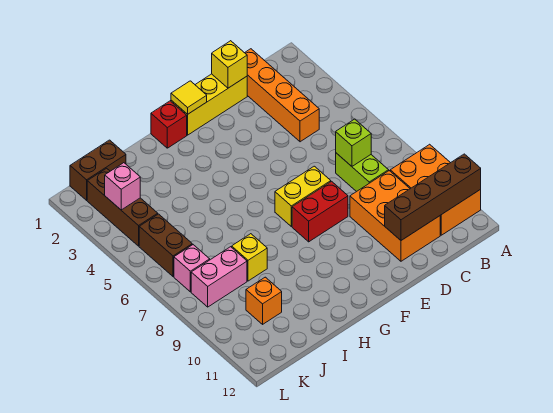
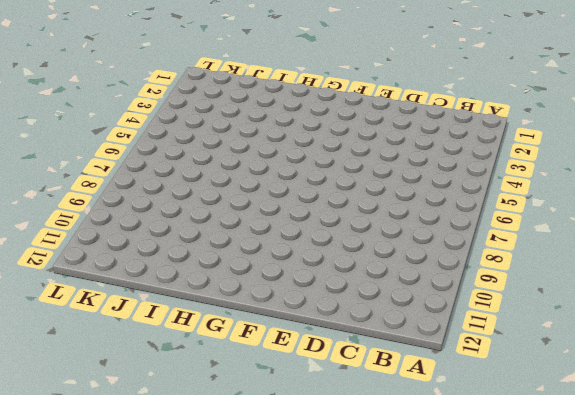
none -> orange brick A9:B11 level 1
none -> orange brick C1:C4 level 1
none -> lime brick C7:C8 level 1

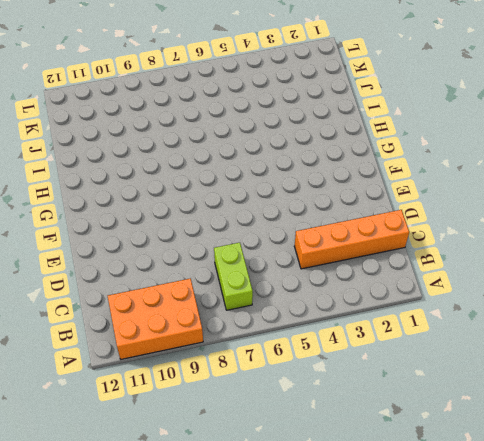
lime brick B7:C7 level 1 -> lime brick C7:C8 level 1
none -> orange brick C9:D11 level 1
none -> yellow brick D1:F1 level 1
none -> yellow brick E7:F7 level 1

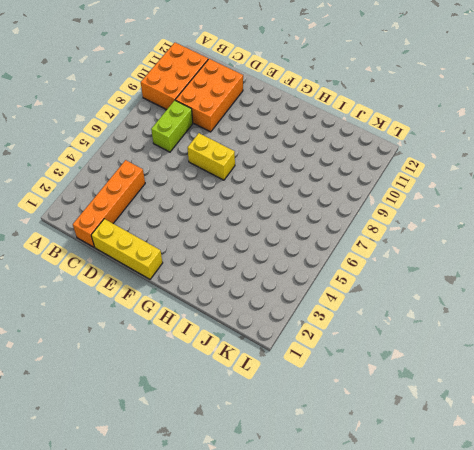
none -> red brick E8:F8 level 1
none -> red brick G1 level 1
none -> yellow brick I8 level 1

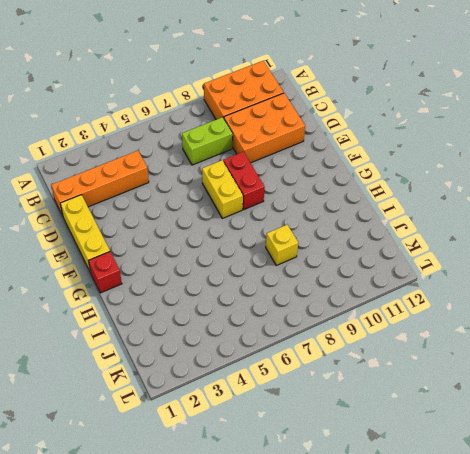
none -> brown brick J1:K1 level 1
none -> pink brick J8:K8 level 1
none -> orange brick J10 level 1

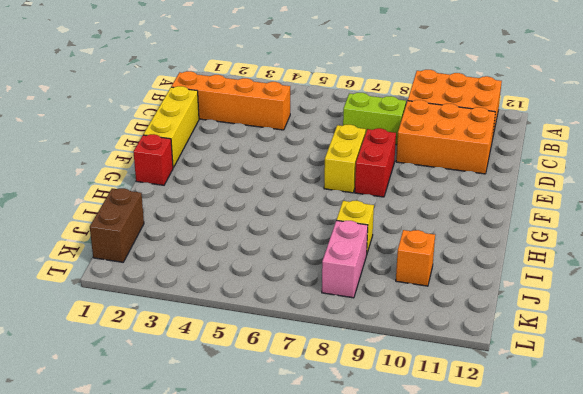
none -> brown brick K2:K4 level 1
none -> brown brick K5:K6 level 1
none -> pink brick K7 level 1

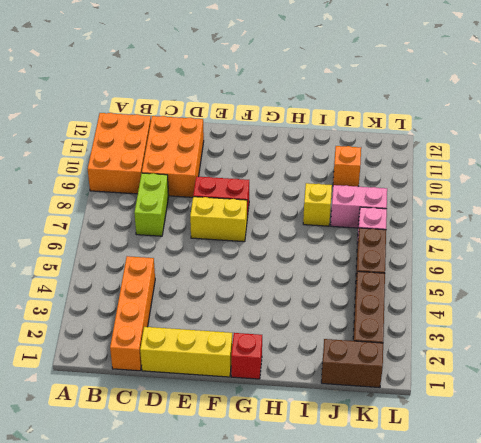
none -> brown brick A11:D11 level 2
none -> lime brick C7 level 2
none -> yellow brick D1 level 2

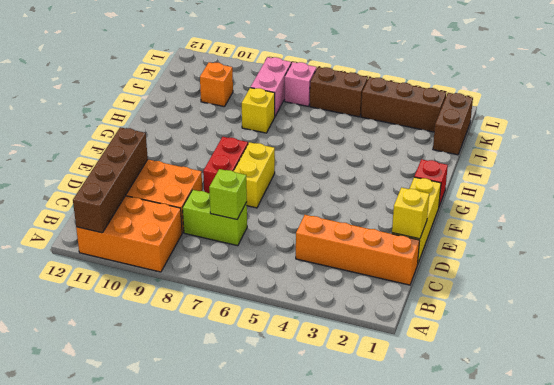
none -> yellow tile F1 level 2
none -> pink brick K3 level 2

